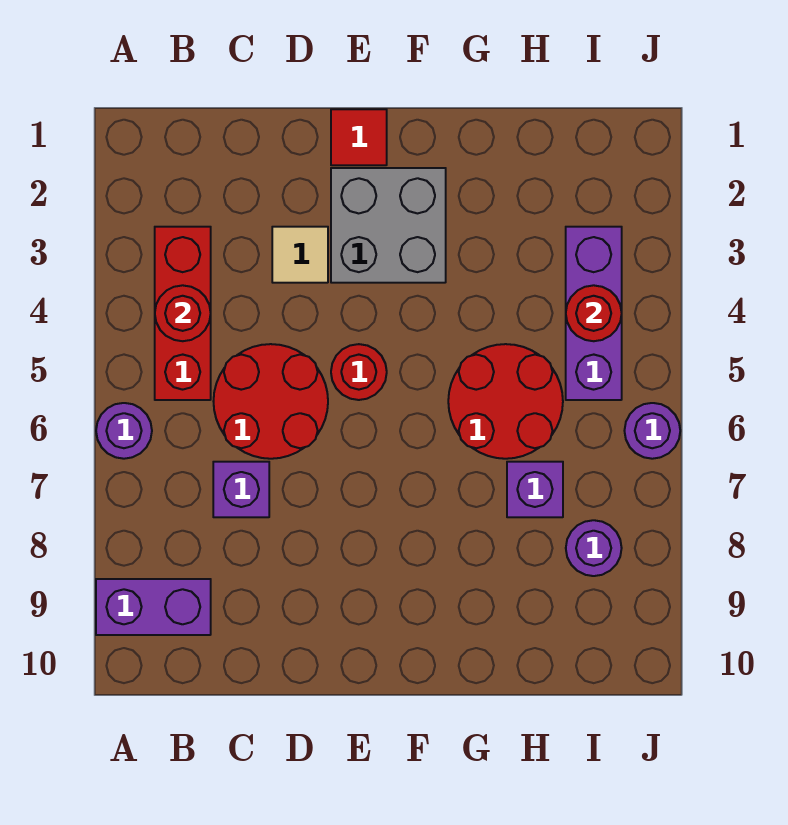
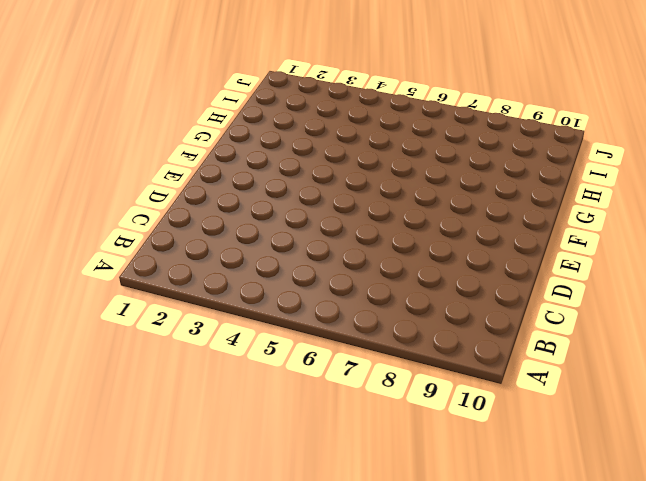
none -> purple round brick A6 level 1
none -> purple brick A9:B9 level 1
none -> red brick B3:B5 level 1

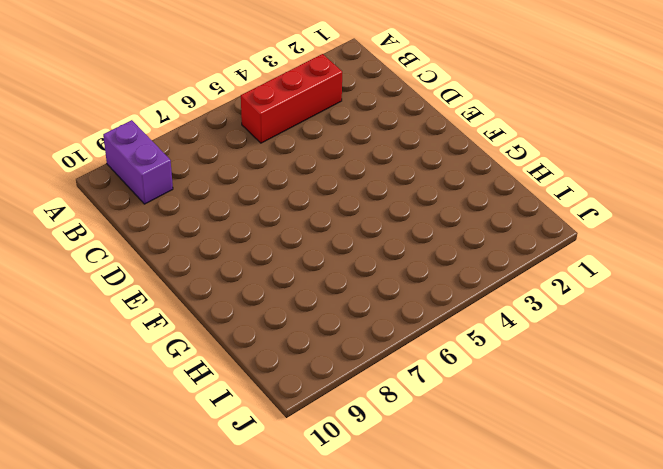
none -> purple round brick A6 level 1
none -> red round brick C5:D6 level 1
none -> purple brick C7 level 1

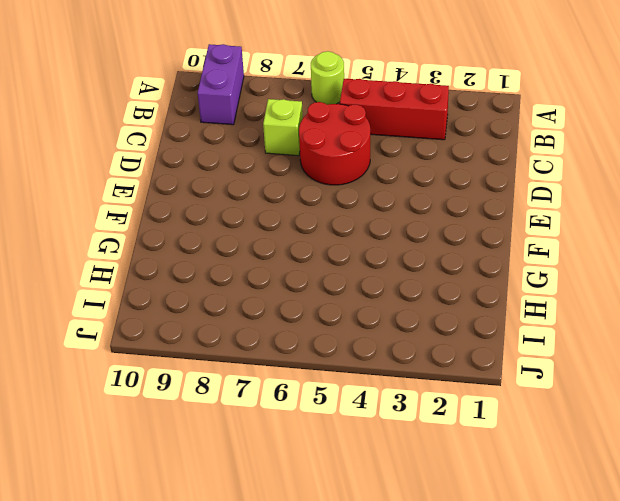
lime round brick A6 level 1 -> purple round brick A6 level 1
lime brick C7 level 1 -> purple brick C7 level 1
none -> tan tile D3 level 1
none -> red tile E1 level 1
none -> grey brick E2:F3 level 1

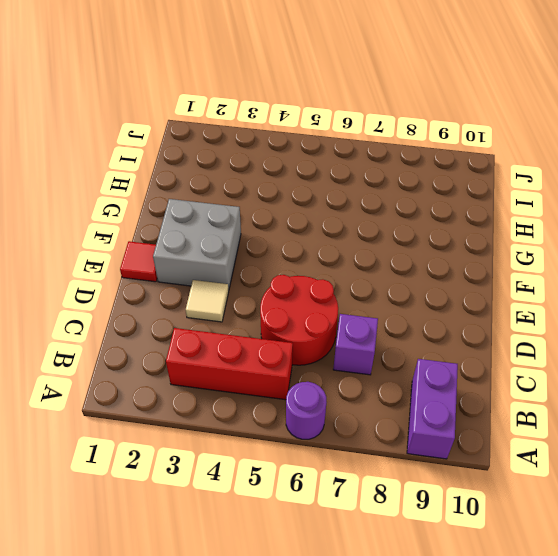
none -> red round brick E5 level 1
none -> red round brick G5:H6 level 1
none -> purple brick H7 level 1

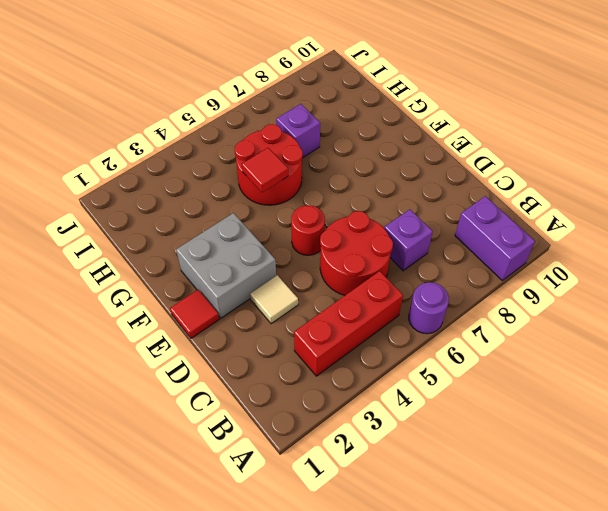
red tile G5 level 2 -> none
none -> purple brick I3:I5 level 1
none -> purple round brick I8 level 1
none -> purple round brick J6 level 1

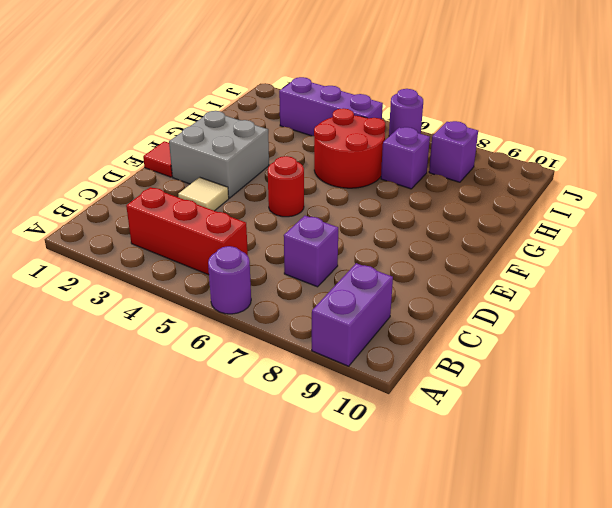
purple brick I8 level 1 -> purple round brick I8 level 1
none -> red round brick C5:D6 level 1
none -> red round brick B4 level 2
none -> red round brick I4 level 2

